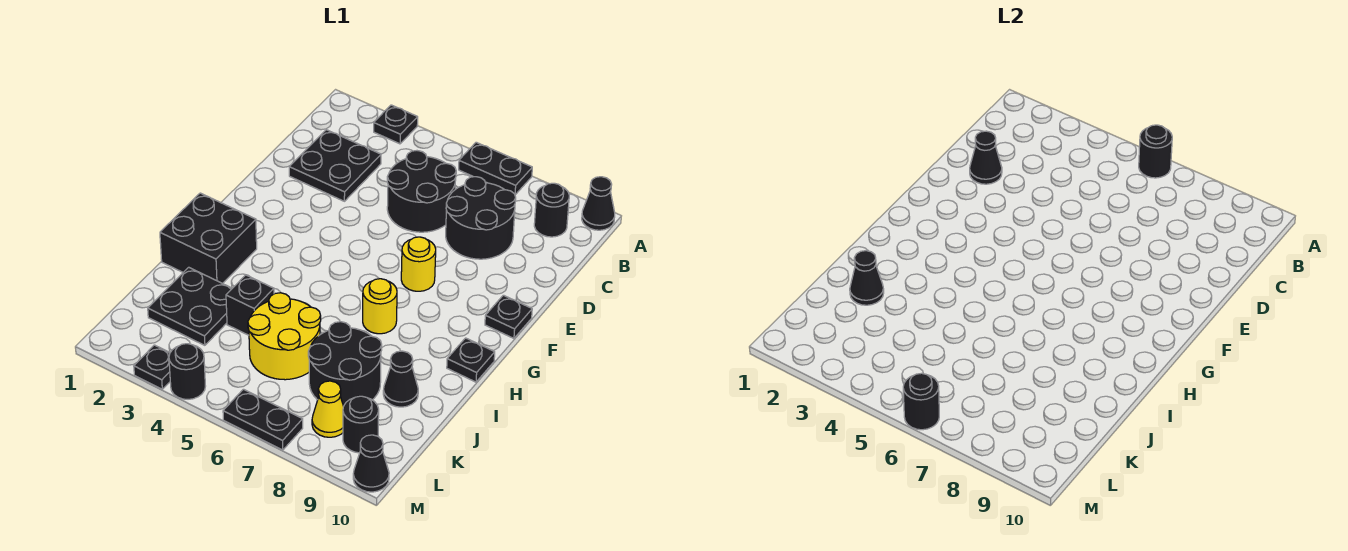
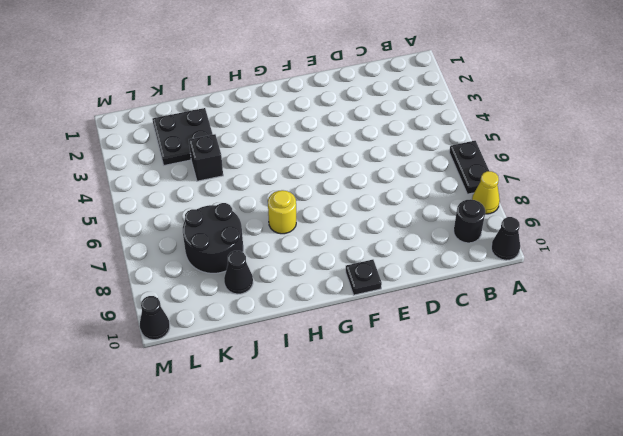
yellow cone A8 level 1 -> yellow cone L8 level 1
none -> black plate A3 level 1
none -> black plate C2:D3 level 1
none -> black round brick C5:D6 level 1

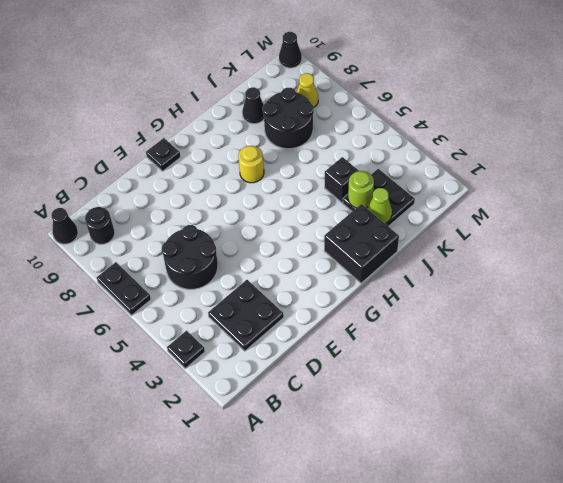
lime cone J2 level 2 -> black cone J2 level 2
lime round brick J3 level 2 -> none
none -> black round brick C7:D8 level 1
none -> yellow round brick F7 level 1
none -> black plate H10 level 1

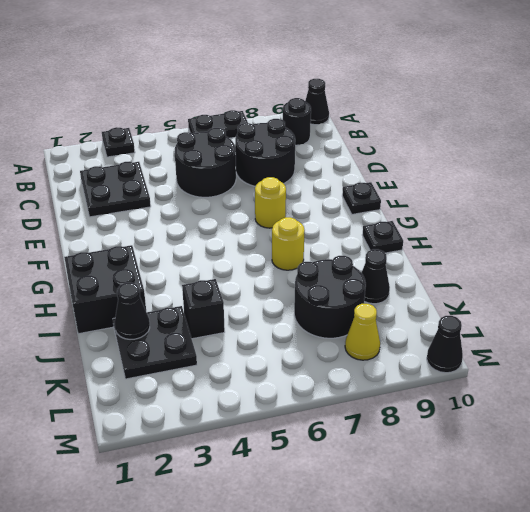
none -> yellow round brick J5:K6 level 1
none -> black round brick L9 level 1
none -> black plate M3 level 1

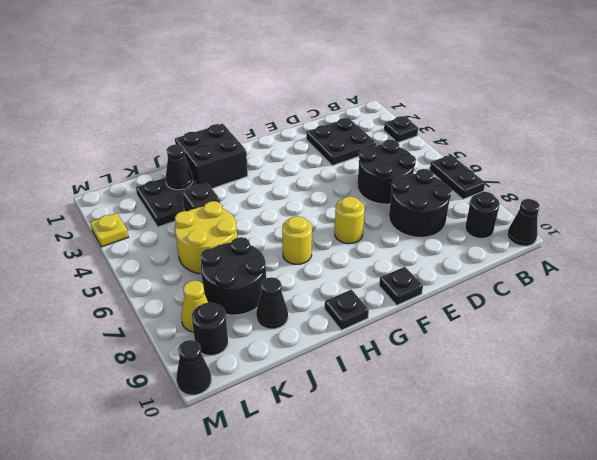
yellow plate M3 level 1 -> black plate M3 level 1
none -> black round brick M4 level 1
none -> black plate M6:M7 level 1
none -> black round brick A6 level 2

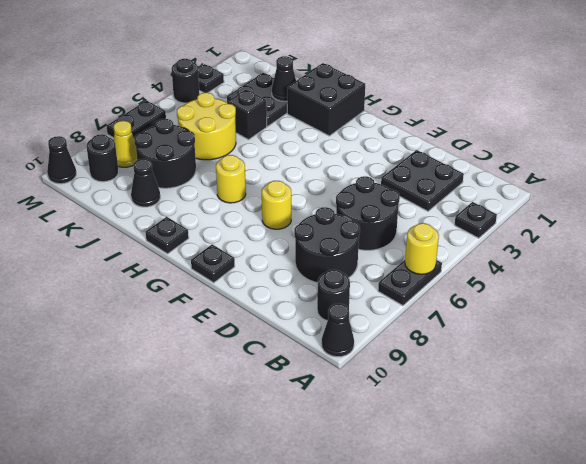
yellow round brick A6 level 2 -> black round brick A6 level 2
none -> black cone D2 level 2
none -> black round brick M6 level 2

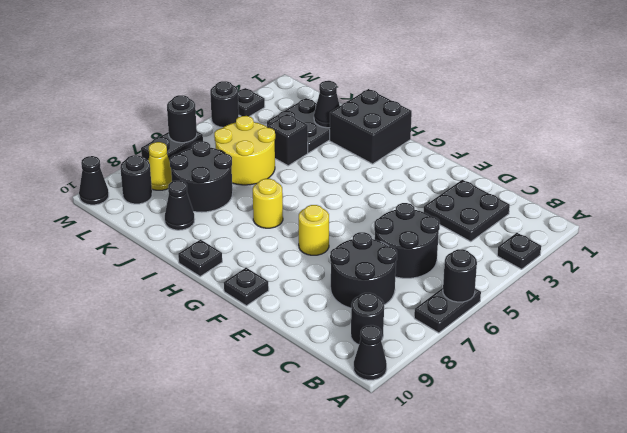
none -> black cone D2 level 2

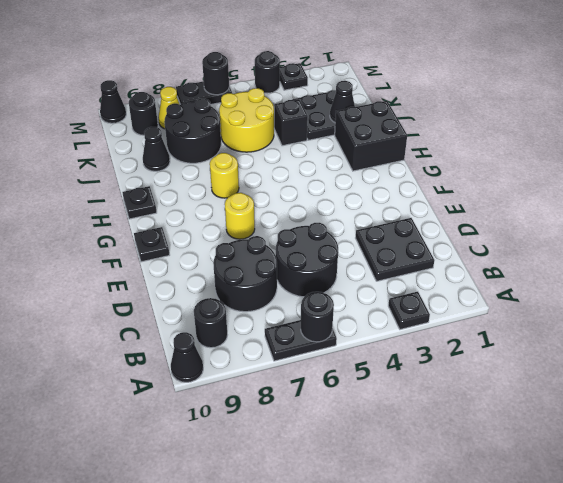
none -> black cone D2 level 2

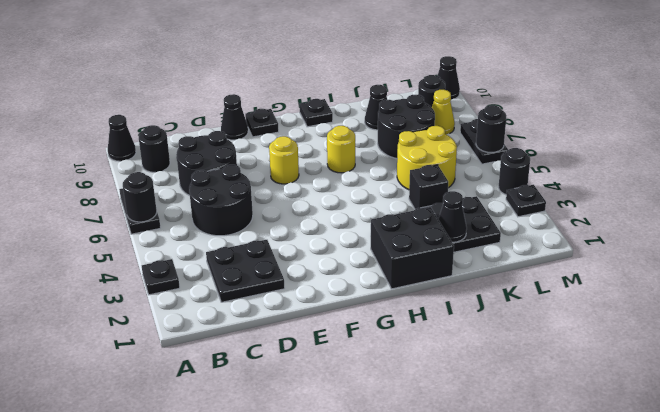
black cone E10 level 1 -> black cone D2 level 2

